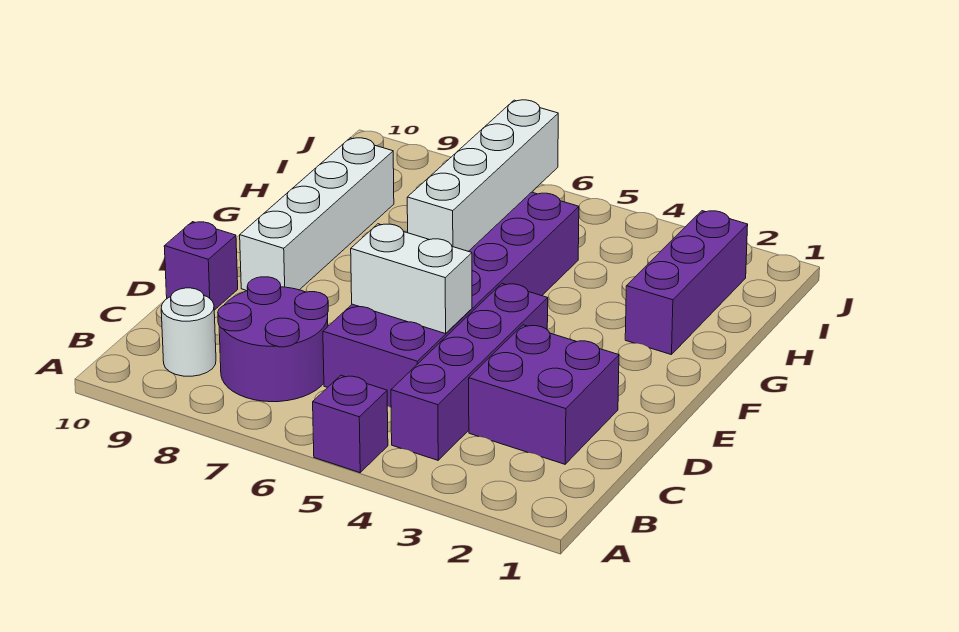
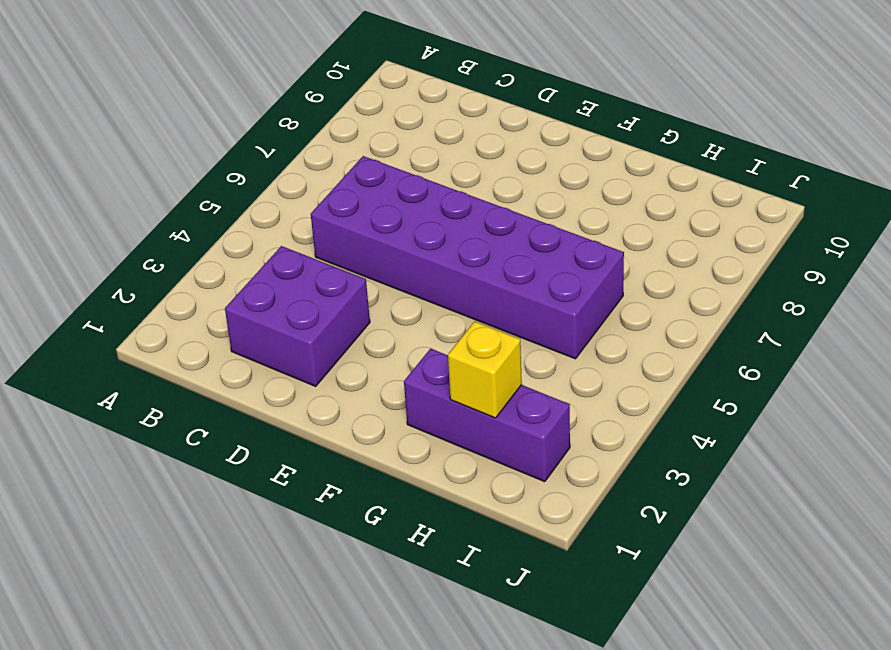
yellow brick H2 level 2 -> none
none -> purple brick A5 level 1
none -> purple brick B4:E4 level 1

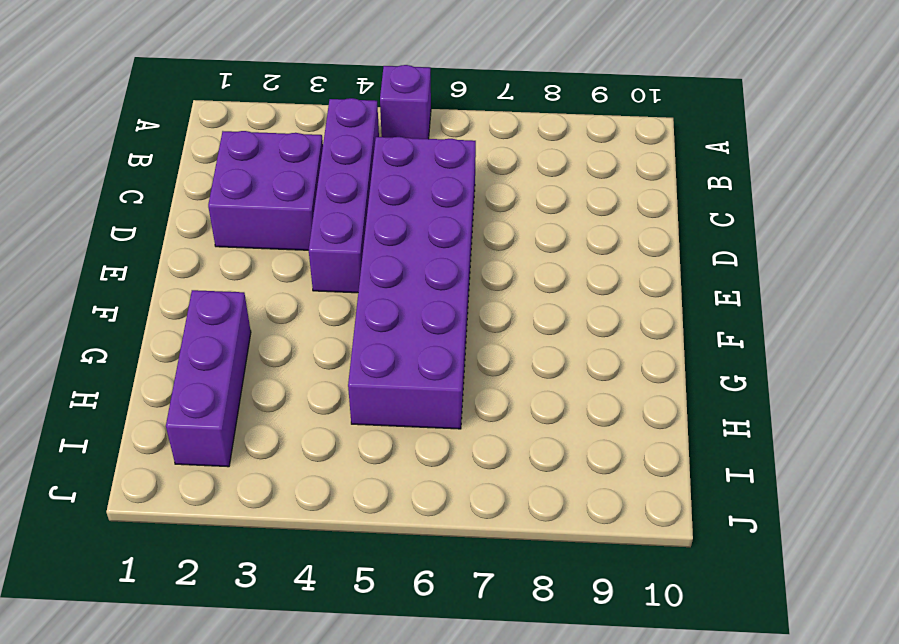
none -> purple round brick B7:C8 level 1
none -> white round brick B9 level 1

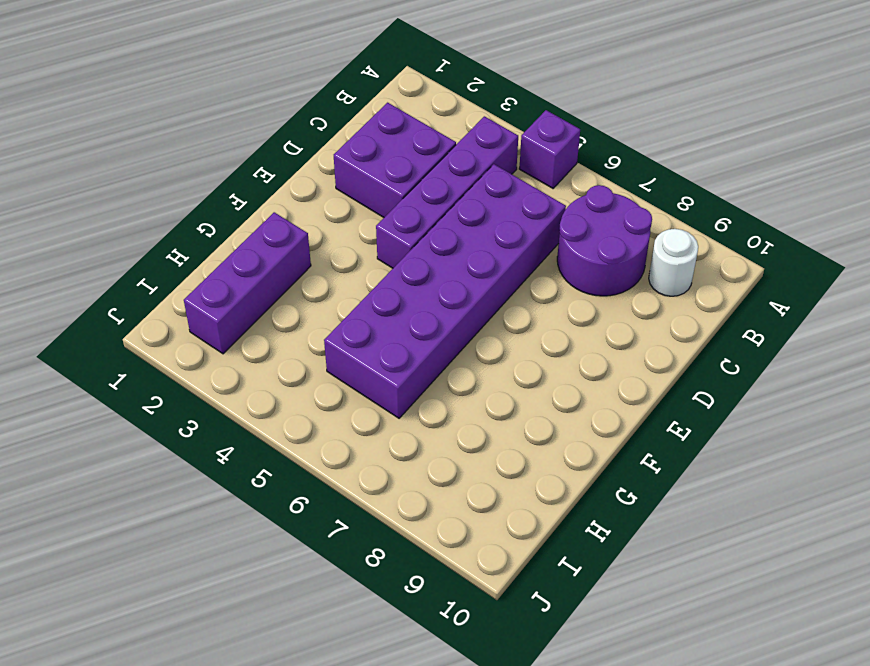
none -> purple brick D10 level 1
none -> white brick E9:H9 level 1

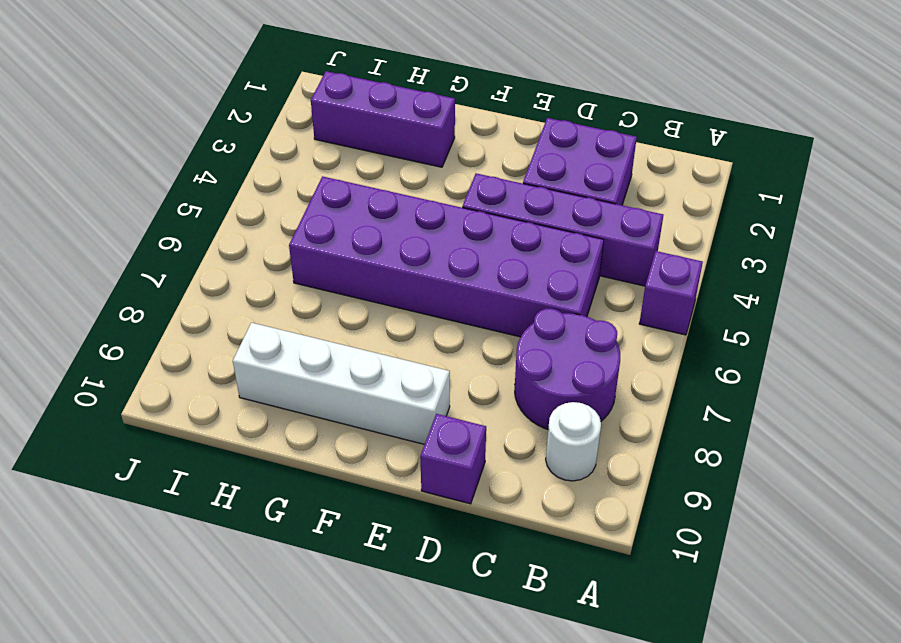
none -> white brick D5:D6 level 2
none -> white brick F6:I6 level 2

